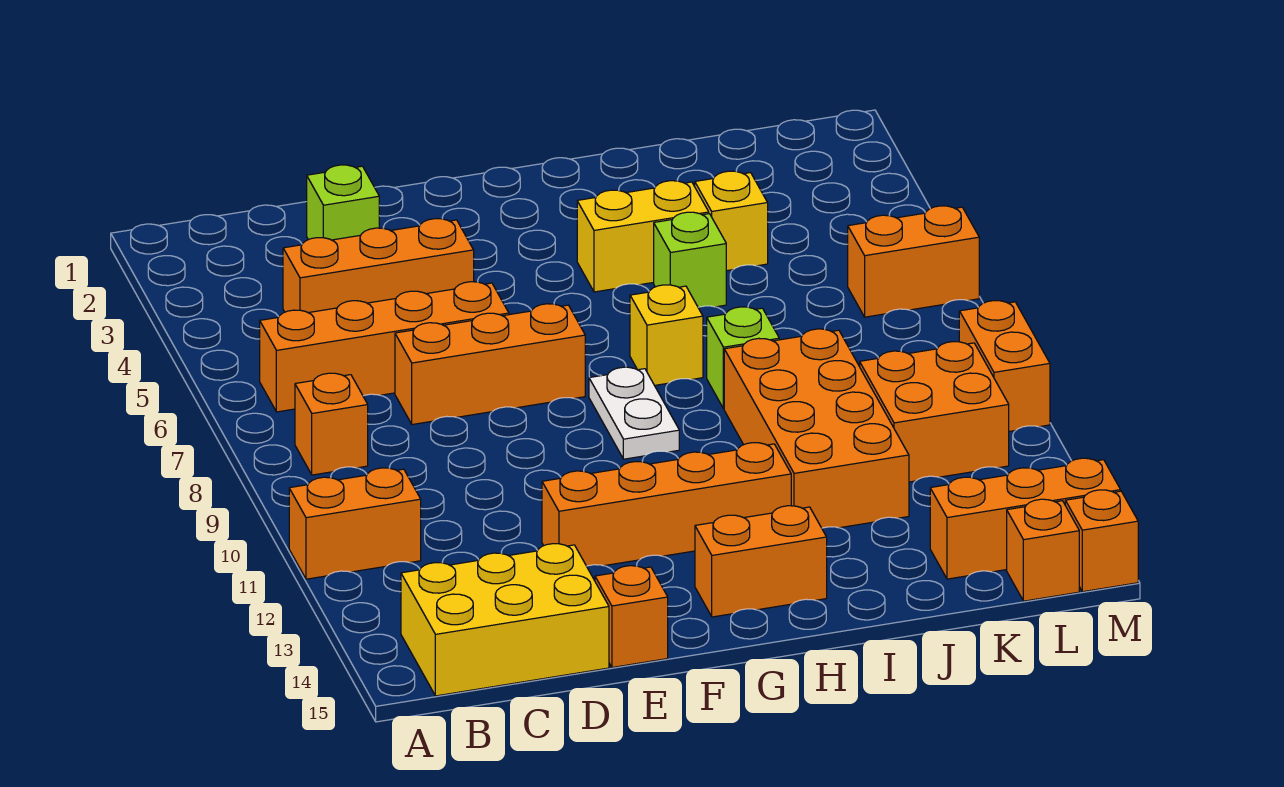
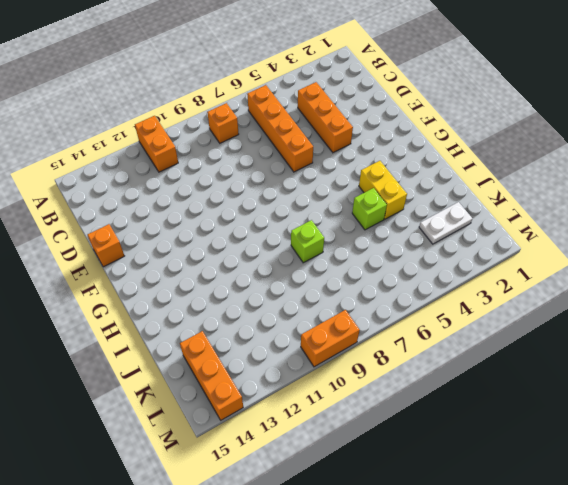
white plate K2:K3 level 1 -> white plate G8:G9 level 1
none -> yellow brick B14:D15 level 1
none -> lime brick D2 level 1
none -> orange brick D7:F7 level 1

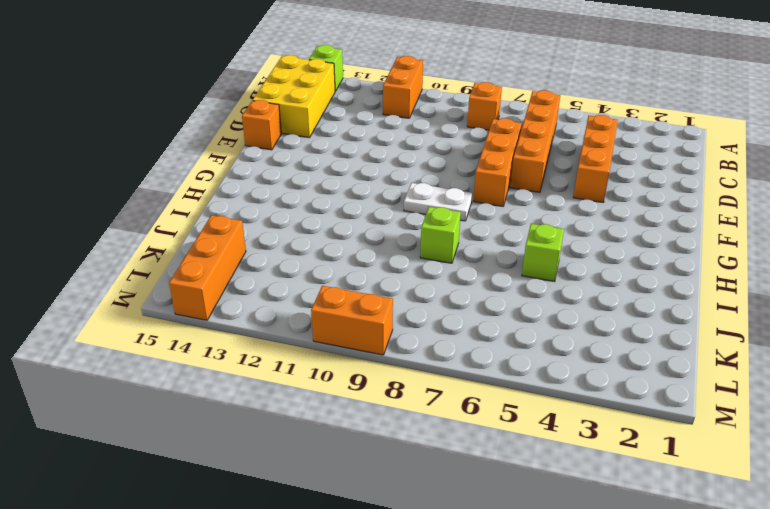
lime brick A14 level 1 -> lime brick D2 level 1
none -> orange brick E12:H12 level 1
none -> orange brick G14:H14 level 1
none -> yellow brick H4:I4 level 1

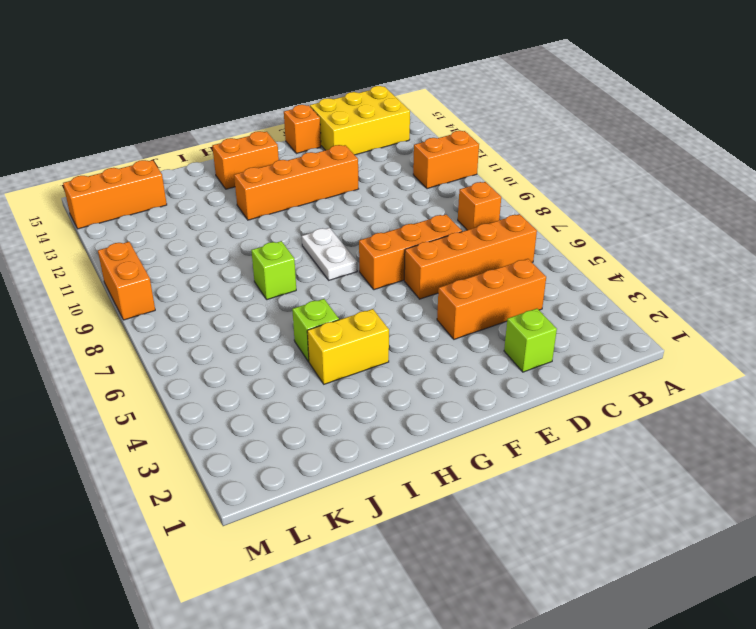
none -> yellow brick H7 level 1
none -> orange brick I9:J12 level 1
none -> yellow brick J4 level 1

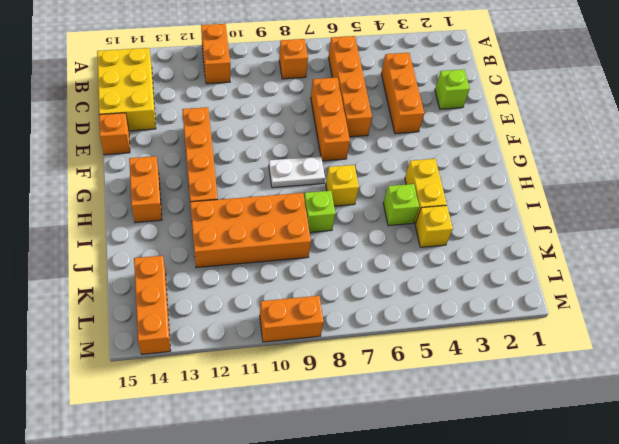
none -> orange brick K10:L11 level 1
none -> orange brick L6:M6 level 1
none -> orange brick L15 level 1

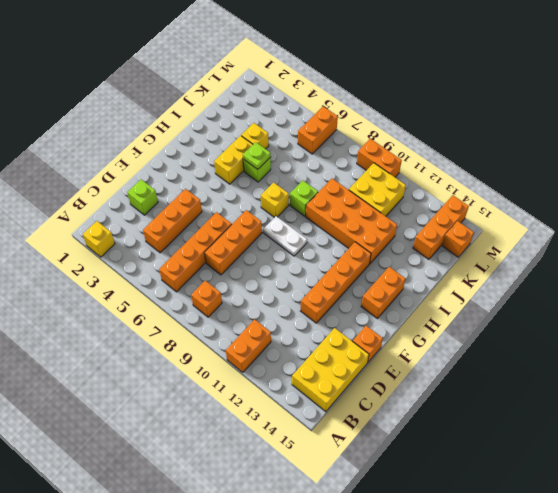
yellow brick A2 level 1 -> none
lime plate I5 level 2 -> none
yellow brick K10:L11 level 1 -> orange brick K10:L11 level 1
none -> orange brick M15 level 1

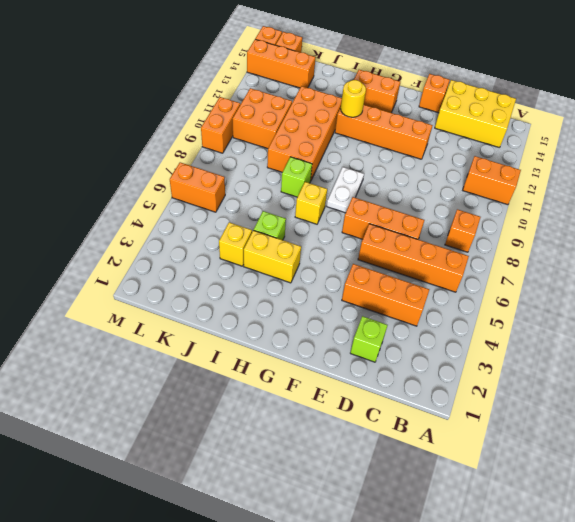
yellow round brick H12 level 2 -> none

